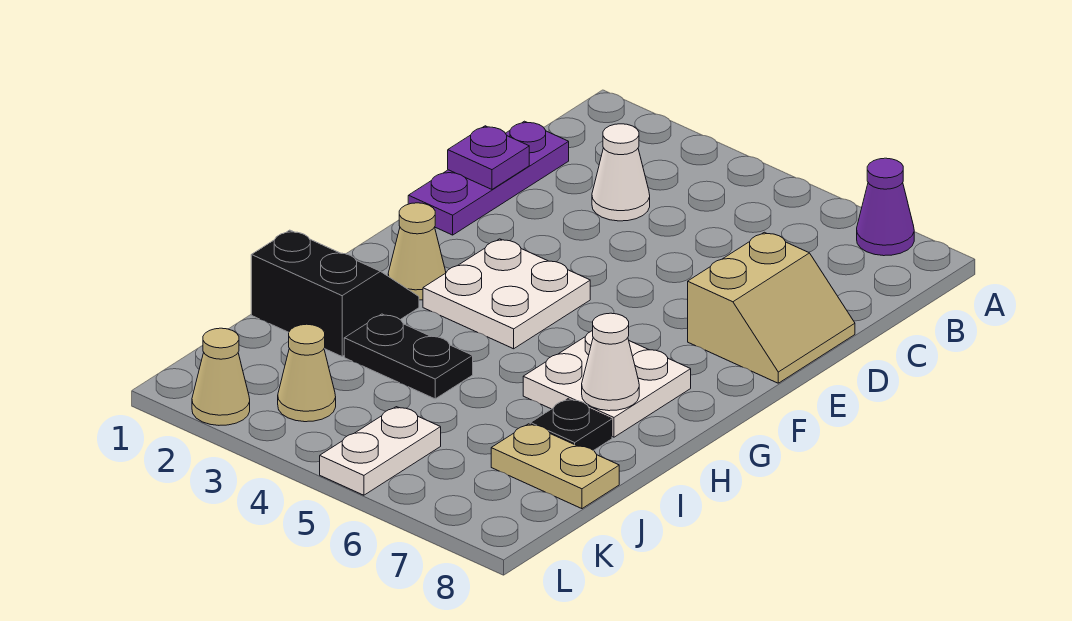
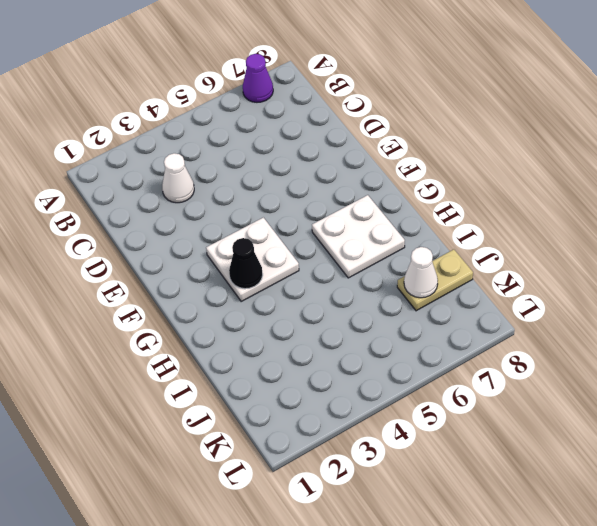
black cone G3 level 2 -> none
white cone J7 level 2 -> white cone H7 level 2
none -> purple plate C1:E1 level 1
none -> tan slope D7:E8 level 1 top 7
none -> tan cone G2 level 1

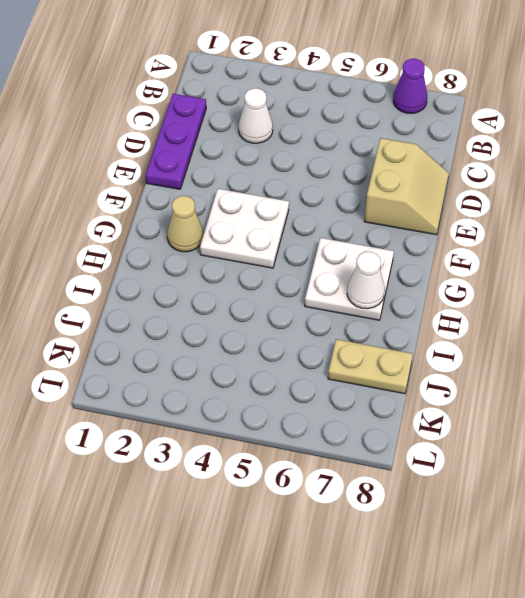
none -> black slope H1:I2 level 1 top I
none -> black plate I3:I4 level 1
none -> black plate I7 level 1

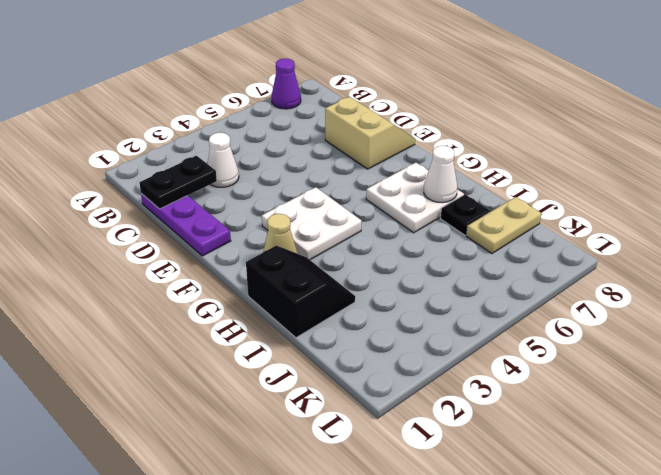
black plate C1:C2 level 2 -> black plate I3:I4 level 1
black slope H1:I2 level 1 top 1 -> black slope H1:I2 level 1 top I
none -> tan cone K3 level 1
none -> white plate K5:L5 level 1
none -> tan cone L2 level 1

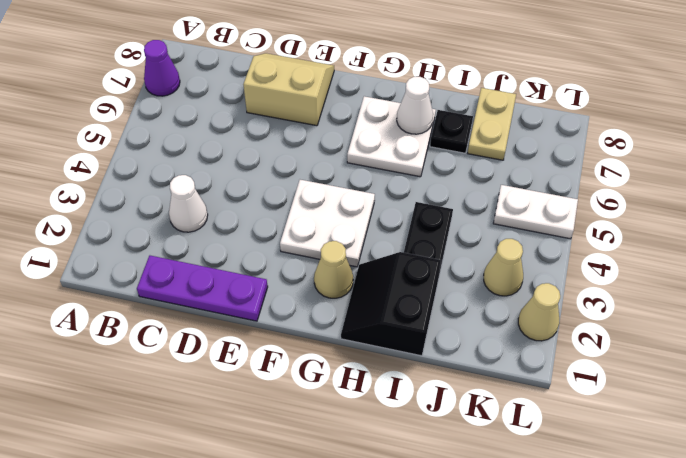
none -> purple plate D1 level 2

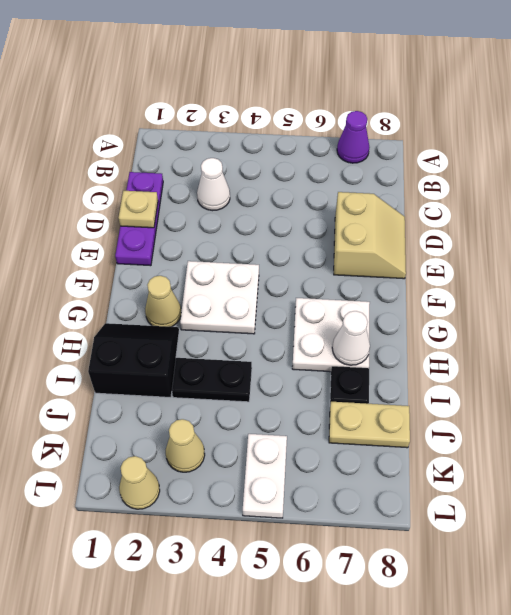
tan plate D1 level 2 -> purple plate D1 level 2

